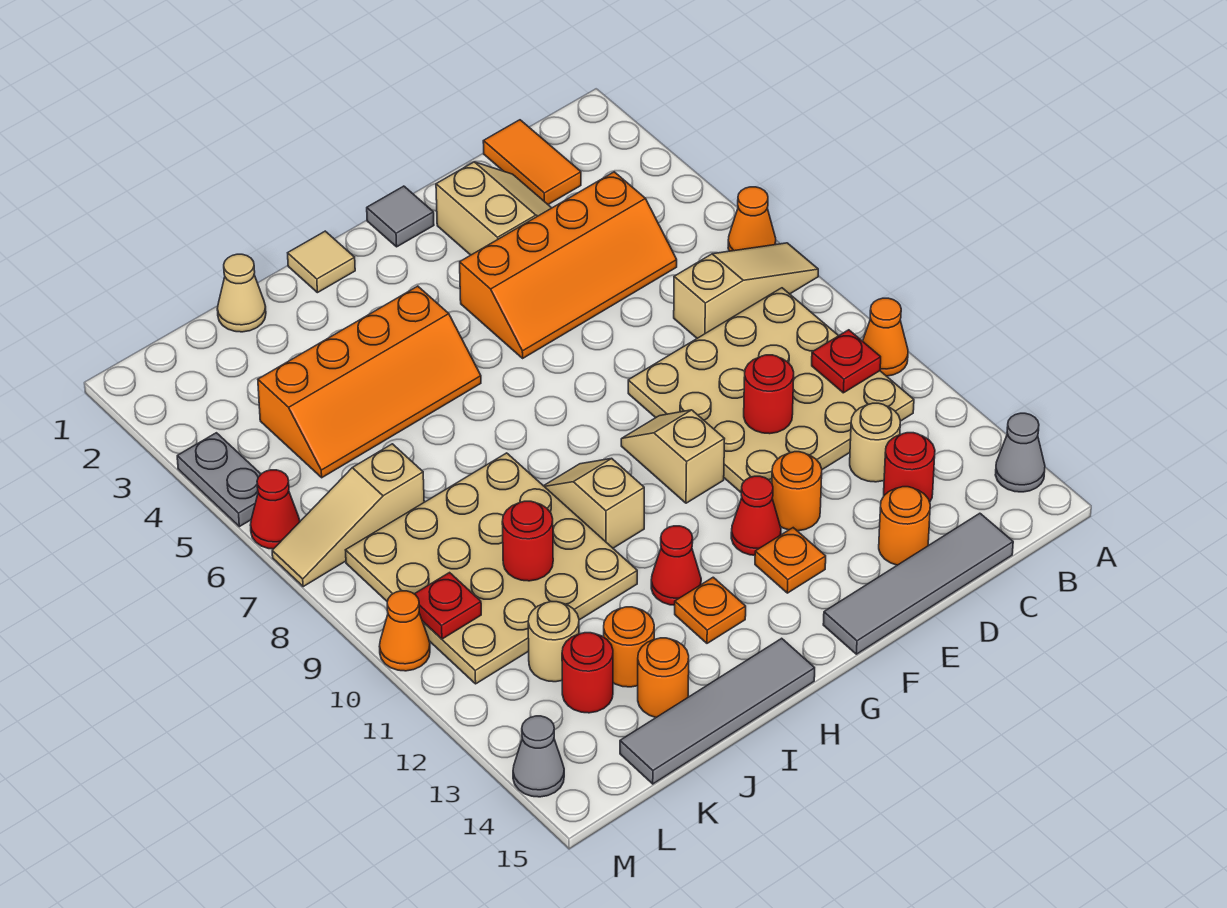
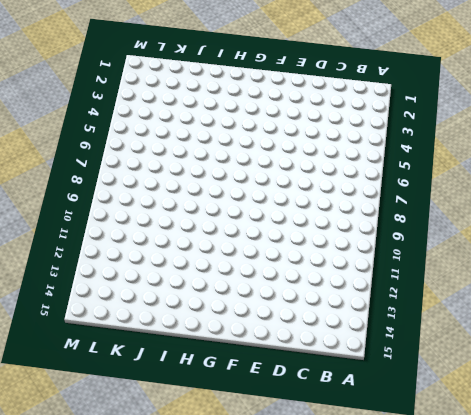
none -> orange cone A6 level 1
none -> tan slope A7:C7 level 1 top C
none -> orange cone A10 level 1
none -> grey cone A14 level 1

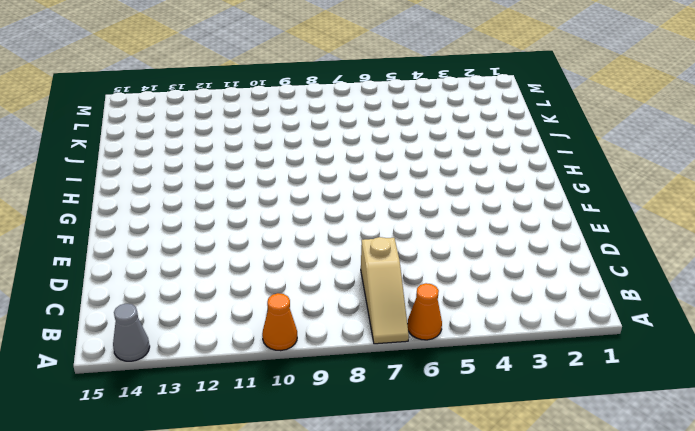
none -> tan plate B8:E11 level 1
none -> orange tile C1:C2 level 1
none -> orange slope C4:F5 level 1 top 4
none -> tan round brick C12 level 1

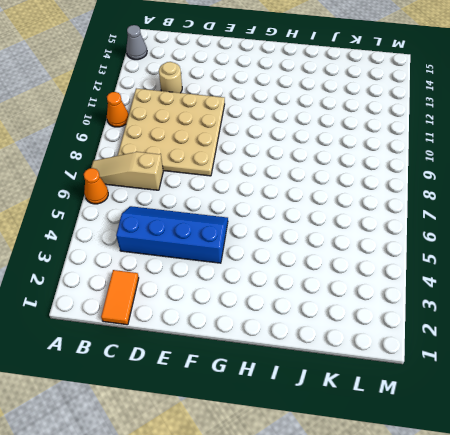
blue slope C4:F5 level 1 top 4 -> orange slope C4:F5 level 1 top 4
none -> red round brick C13 level 1
none -> grey tile C15:F15 level 1
none -> tan slope D2:E3 level 1 top E
none -> orange round brick D14 level 1

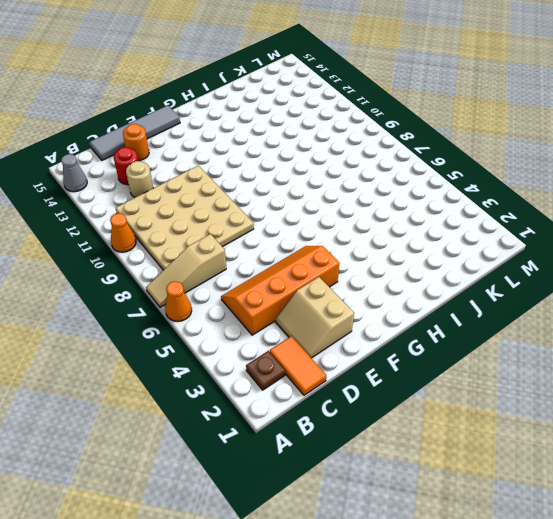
brown plate B2 level 1 -> none
none -> orange round brick E12 level 1
none -> grey tile F1 level 1
none -> tan slope F9:F10 level 1 top 10
none -> red cone F12 level 1

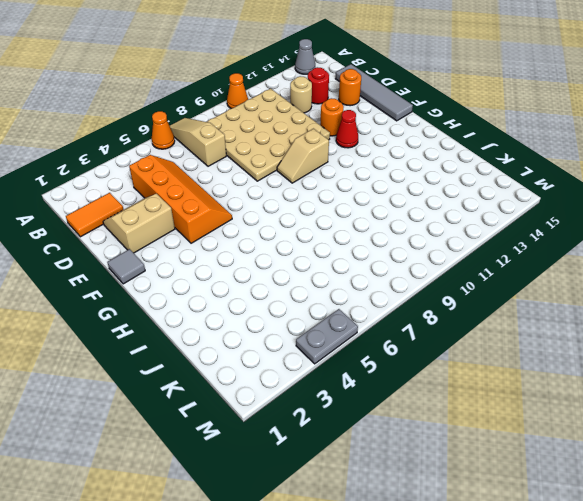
none -> orange plate F13 level 1
none -> tan tile H1 level 1
none -> orange slope H4:K5 level 1 top 4
none -> tan slope H9:H10 level 1 top 10

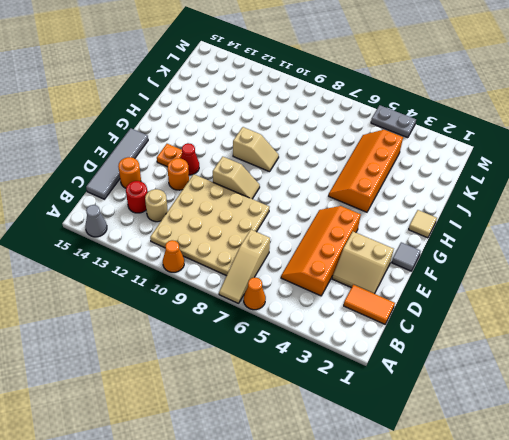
none -> red cone H12 level 1
none -> orange plate H13 level 1
none -> grey tile H15:K15 level 1
none -> tan plate I8:L11 level 1

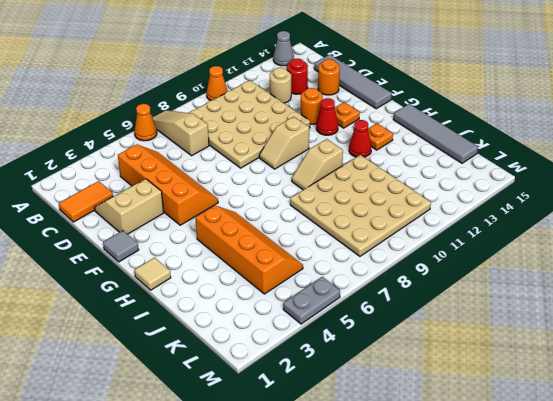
none -> tan cone J1 level 1
none -> orange round brick J13 level 1
none -> orange round brick J14 level 1
none -> tan slope K7:M7 level 1 top K

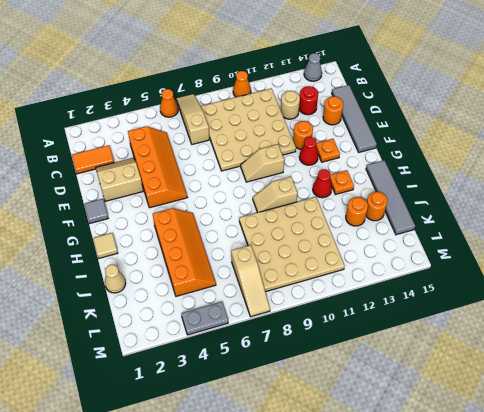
none -> tan round brick K12 level 1
none -> red round brick K13 level 1
none -> red cone M6 level 1
none -> orange cone M10 level 1

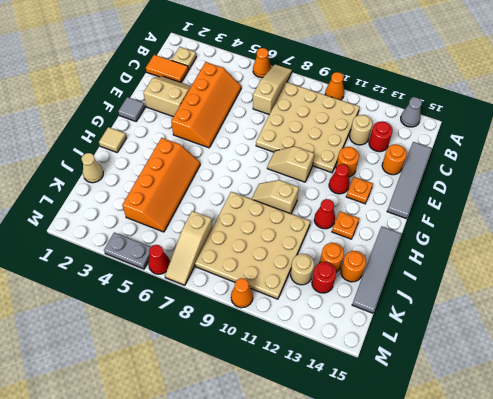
tan plate B2 level 1 -> none
none -> grey cone M14 level 1
none -> red plate B10 level 2
none -> red round brick D10 level 2
none -> red round brick J10 level 2

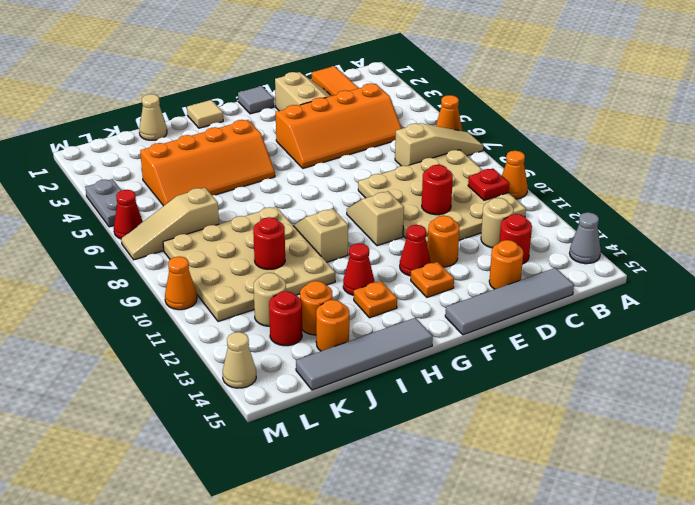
tan cone M14 level 1 -> grey cone M14 level 1
none -> red plate L10 level 2

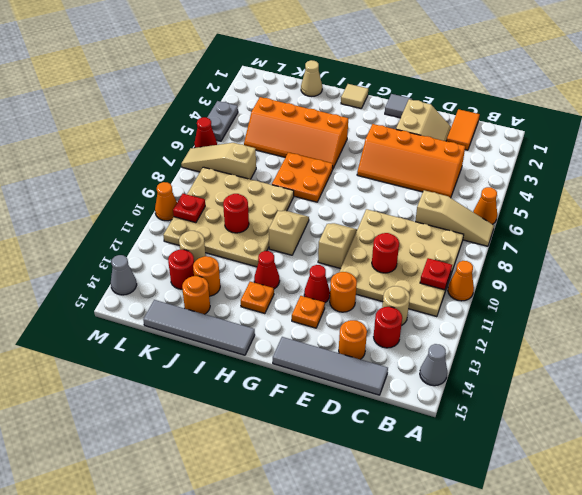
orange plate H6:I7 level 1 -> none

